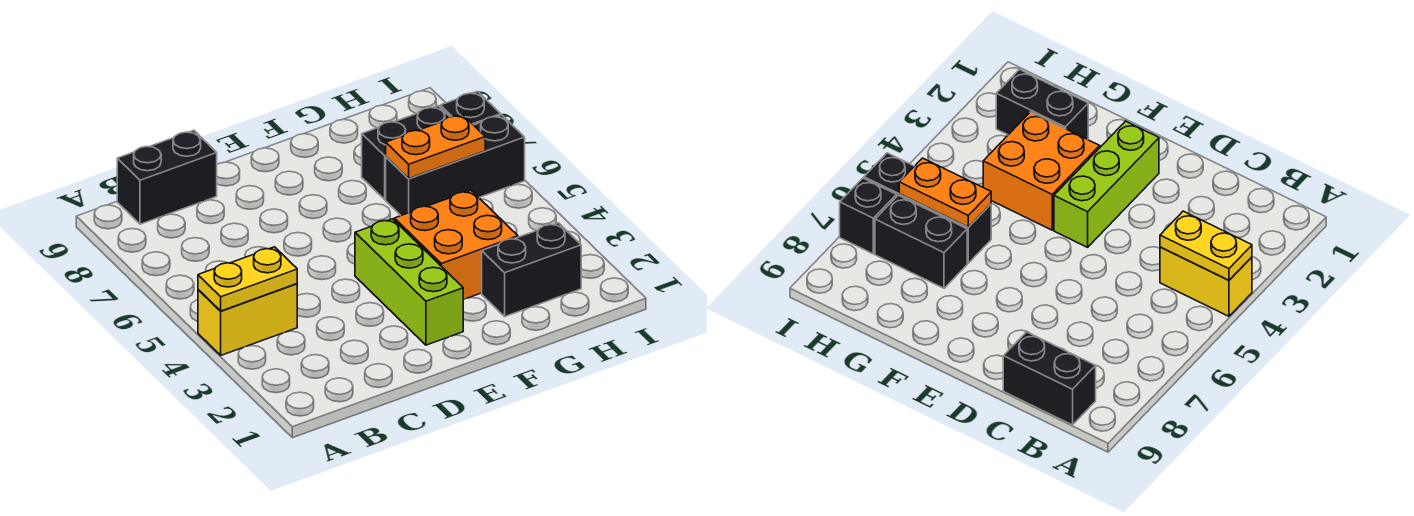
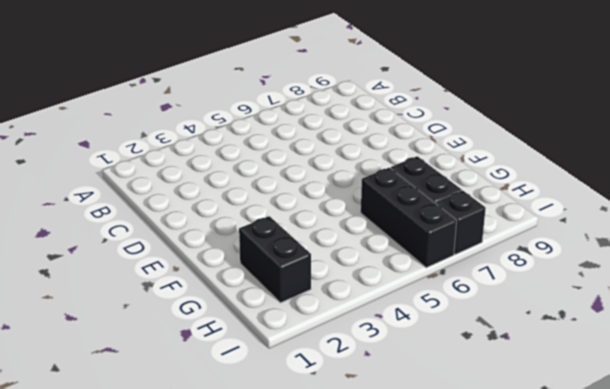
none -> yellow brick A4:B4 level 1
none -> black brick B9:C9 level 1

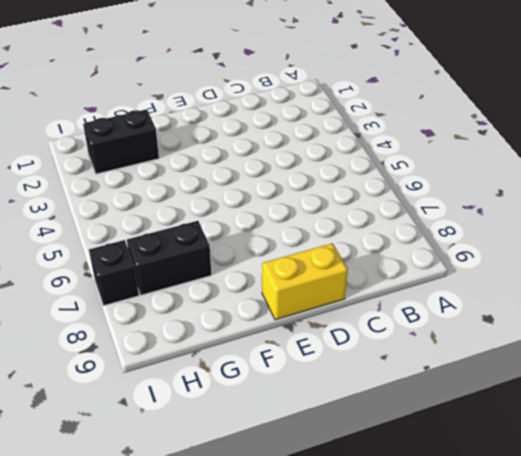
yellow brick D9:E9 level 1 -> yellow brick A4:B4 level 1
none -> black brick B9:C9 level 1
none -> lime brick E2:E4 level 1

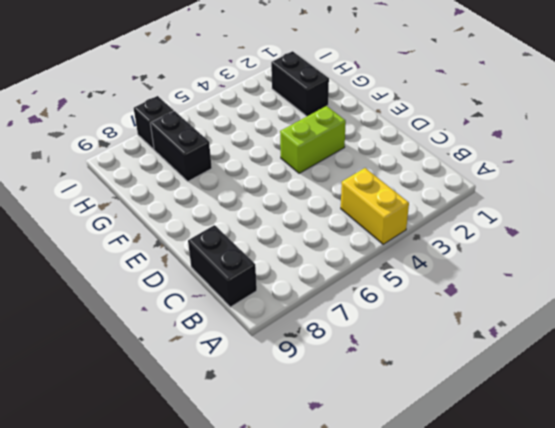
lime brick E3:E4 level 1 -> lime brick E2:E4 level 1
none -> orange brick F3:G4 level 1
none -> black brick G6:I6 level 1

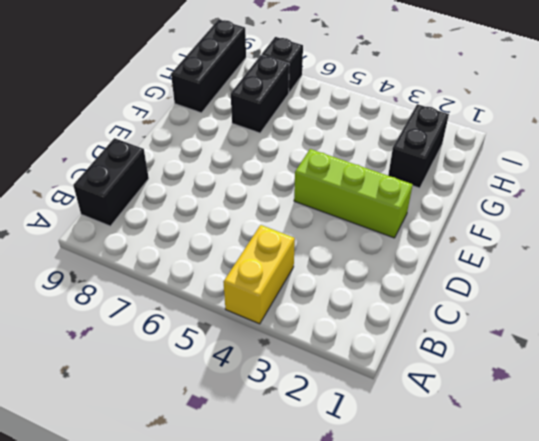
black brick G9:I9 level 1 -> black brick G6:I6 level 1
none -> orange brick F3:G4 level 1
none -> yellow plate A4:B4 level 2

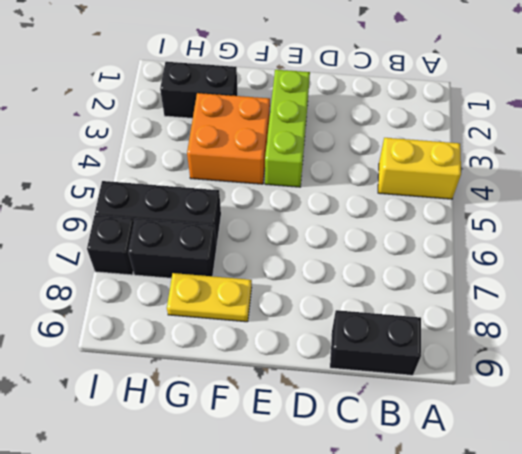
yellow plate F8:G8 level 1 -> yellow plate A4:B4 level 2
none -> orange plate G6:H6 level 2

